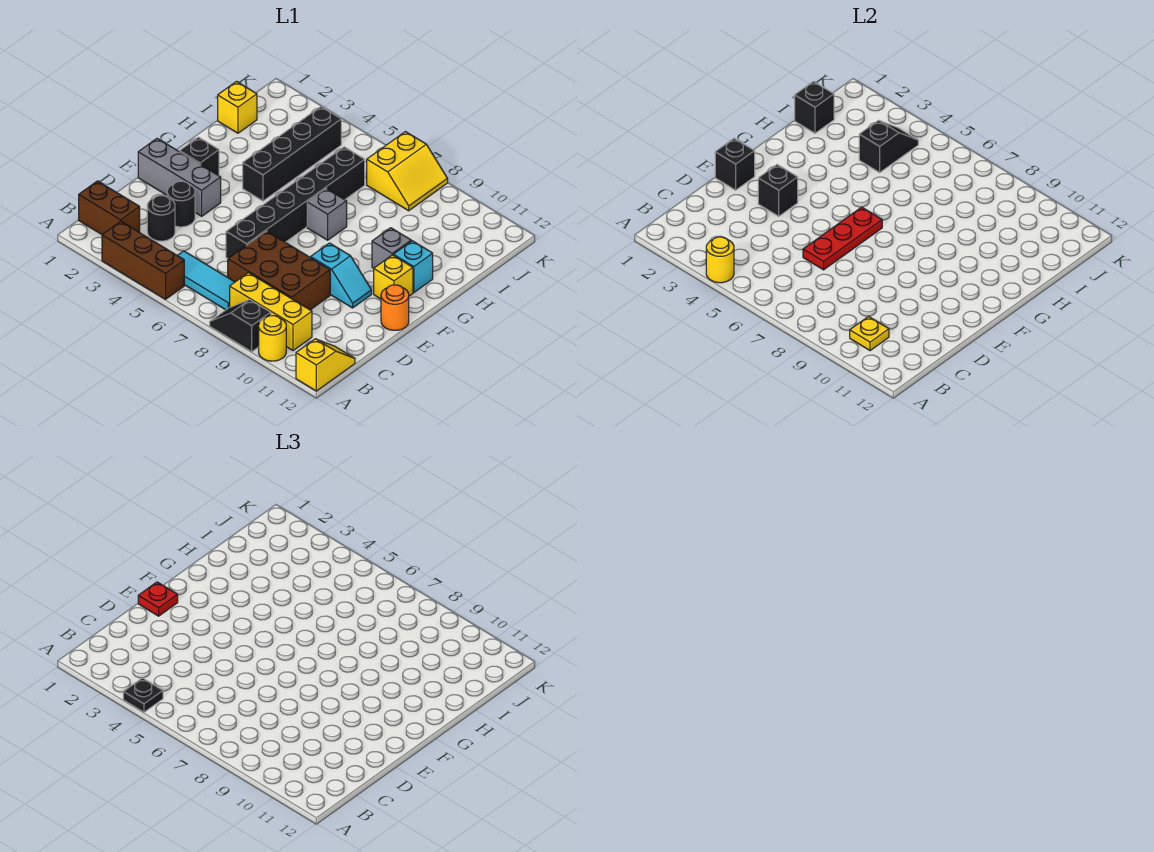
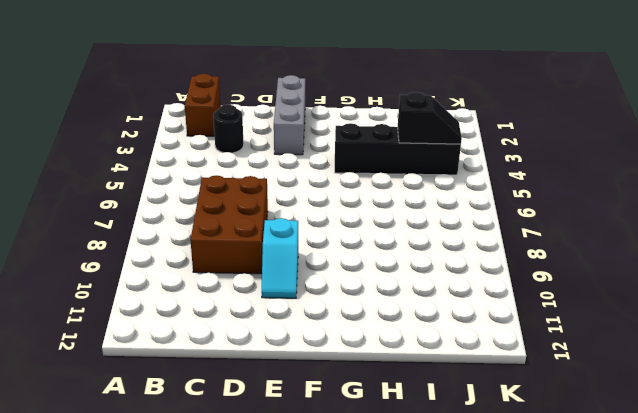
none -> brown brick A3:A5 level 1
none -> black slope A8:A9 level 1 top 9
none -> yellow round brick A10 level 1
none -> yellow slope A12:B12 level 1 top A

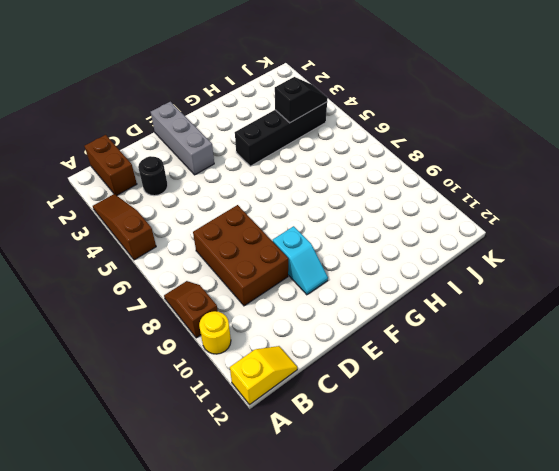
brown slope A3:A5 level 1 top 5 -> brown brick A3:A5 level 1
brown slope A8:A9 level 1 top 9 -> black slope A8:A9 level 1 top 9
none -> cyan tile B5:B7 level 1
none -> yellow brick B8:B10 level 1
none -> black round brick D3 level 1
none -> black brick D6:I6 level 1

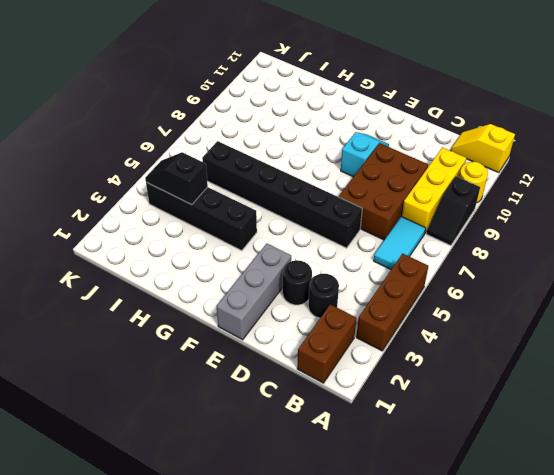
cyan tile B6:B7 level 1 -> cyan tile B5:B7 level 1
none -> orange round brick E12 level 1
none -> black brick F2 level 1
none -> yellow brick F11 level 1
none -> grey brick G7 level 1

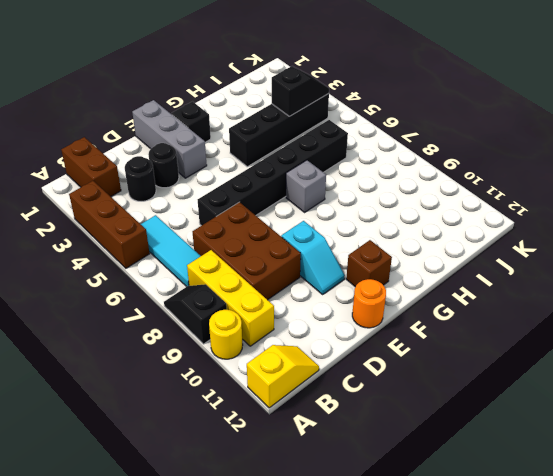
brown brick F11 level 1 -> yellow brick F11 level 1
none -> grey brick G10 level 1
none -> cyan brick G11 level 1
none -> yellow brick I1 level 1
none -> yellow slope J7:K8 level 1 top 7

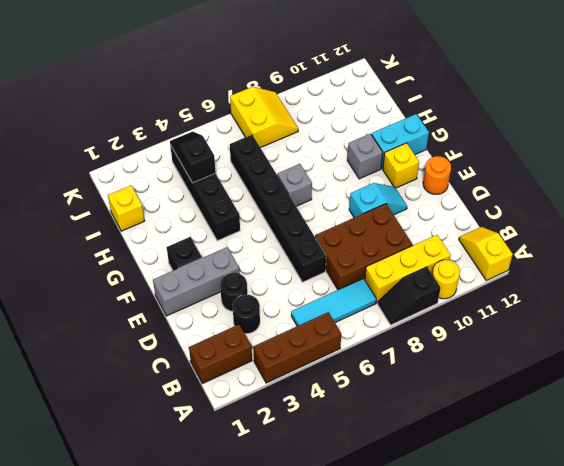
cyan brick G11:G12 level 1 -> cyan brick G11 level 1
none -> yellow round brick A4 level 2
none -> yellow plate B10 level 2
none -> red plate D6:F6 level 2
none -> black brick E1 level 2

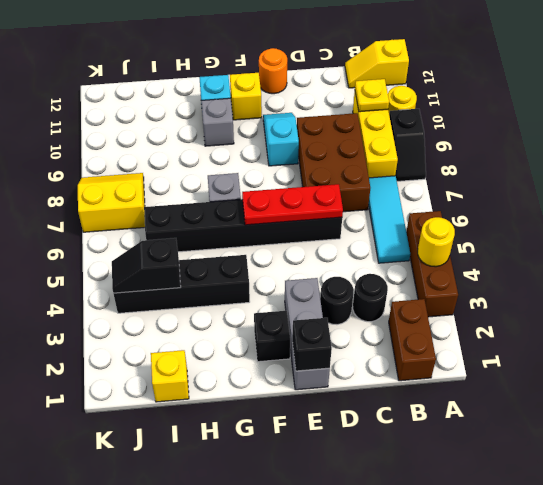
none -> black brick E3 level 2
none -> black brick I1 level 2
none -> black plate A4 level 3
none -> red plate E1 level 3

